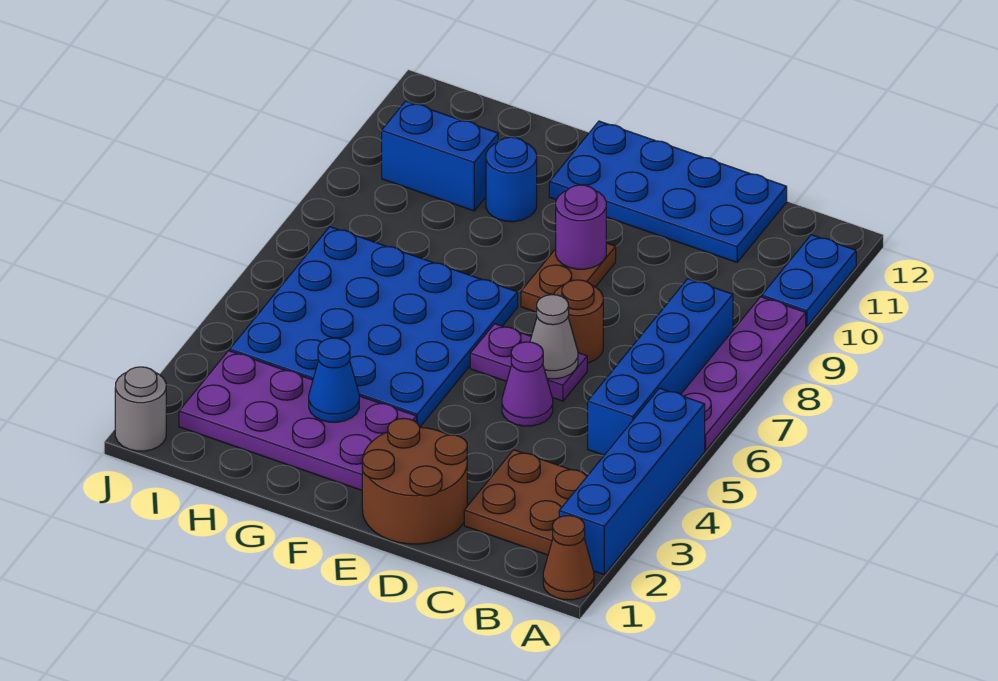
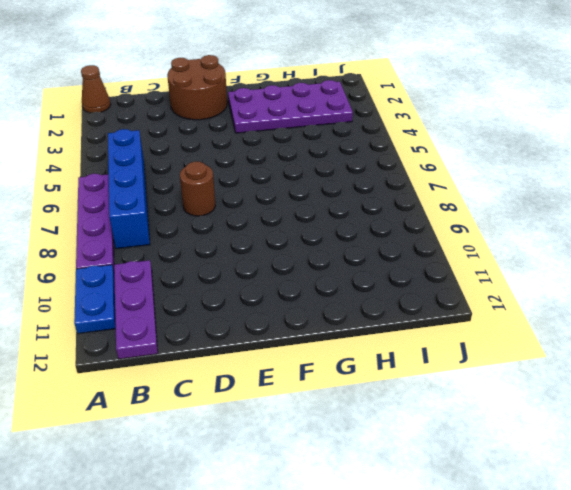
purple plate B10:B12 level 1 -> none
none -> blue brick A2:A5 level 1
none -> brown plate B2:C3 level 1
none -> blue plate C11:F12 level 1

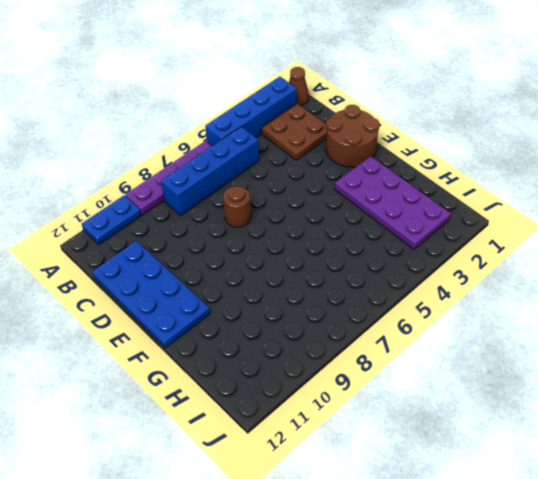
none -> purple cone D5 level 1
none -> purple plate D6:E6 level 1
none -> brown plate E8:E9 level 1

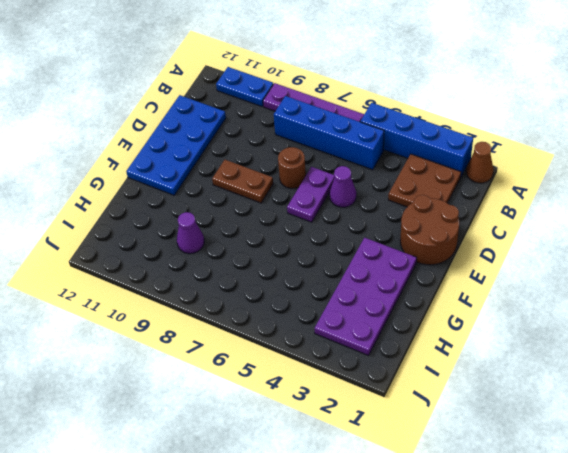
purple cone H9 level 1 -> none
none -> blue plate F4:I7 level 1
none -> blue round brick G10 level 1
none -> blue brick H10:I10 level 1

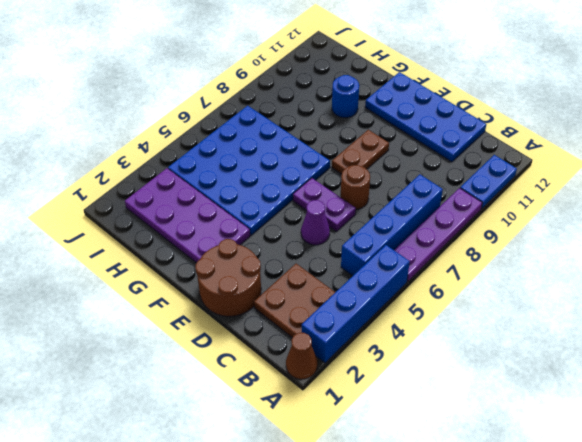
none -> blue brick H10:I10 level 1
none -> grey round brick J1 level 1
none -> grey cone D6 level 2

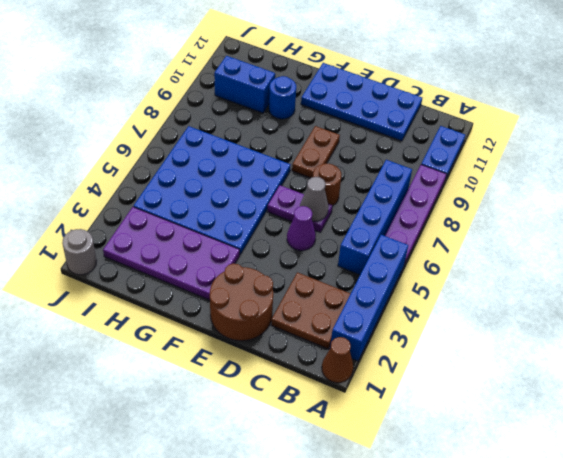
none -> purple round brick E9 level 2
none -> blue cone G3 level 2

